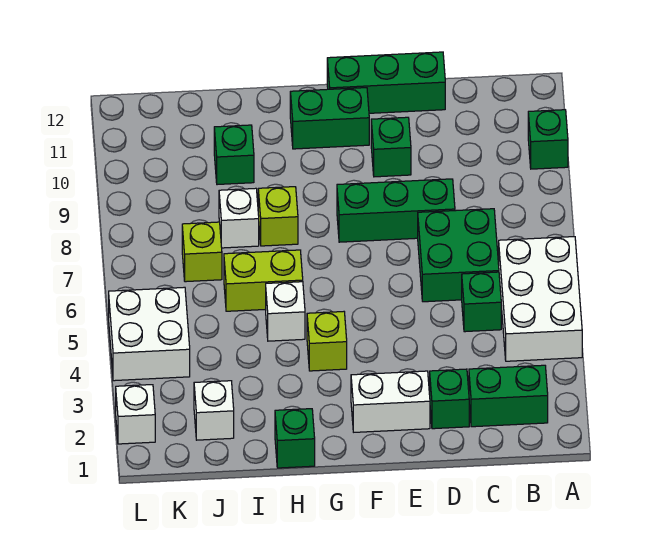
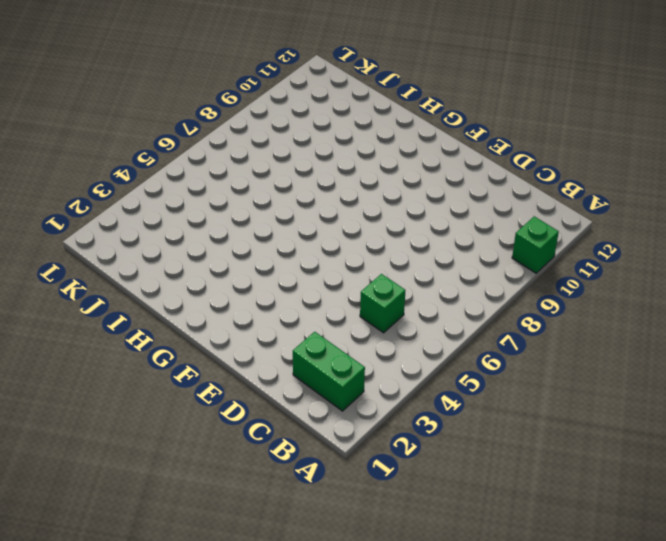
none -> white brick A4:B6 level 1
none -> green brick C6:D7 level 1
none -> green brick D2 level 1

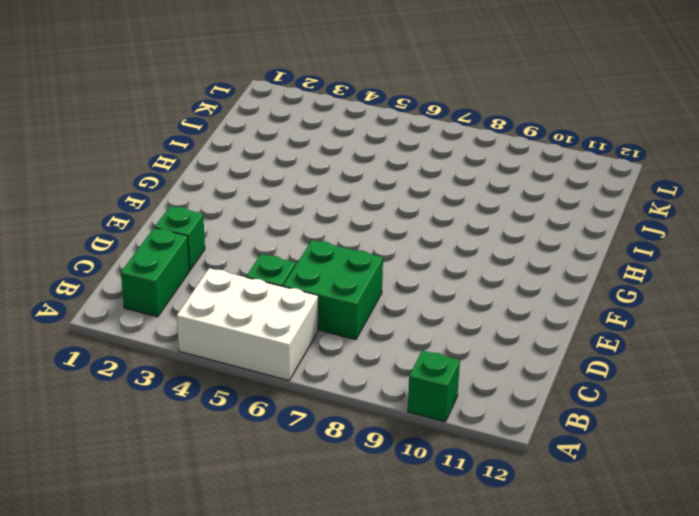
none -> green brick D8:F8 level 1
none -> green brick D12:F12 level 1
none -> white brick E2:F2 level 1

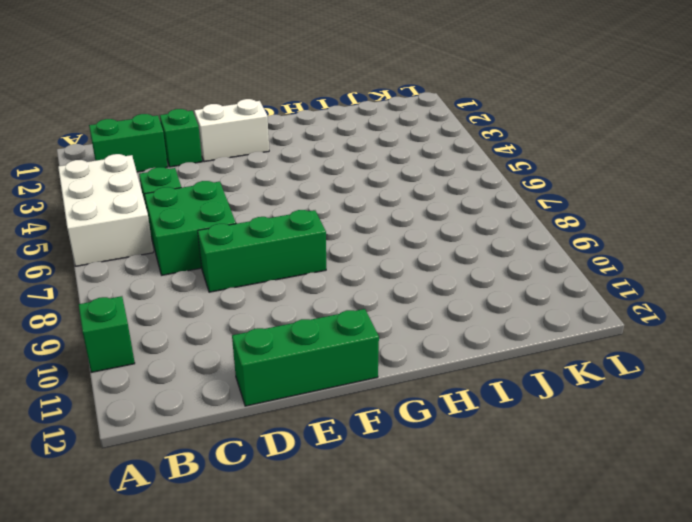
none -> green brick E10 level 1
none -> green brick F11:G11 level 1
none -> lime brick G4 level 1

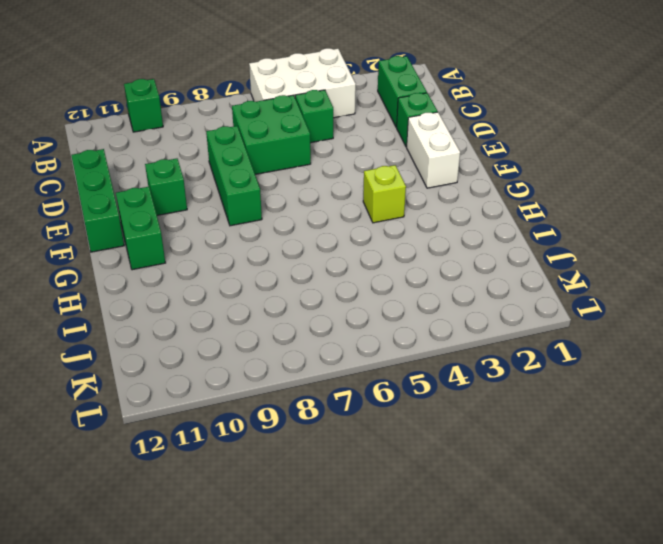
none -> green brick H1 level 1
none -> white brick H5 level 1
none -> lime brick H6:I6 level 1

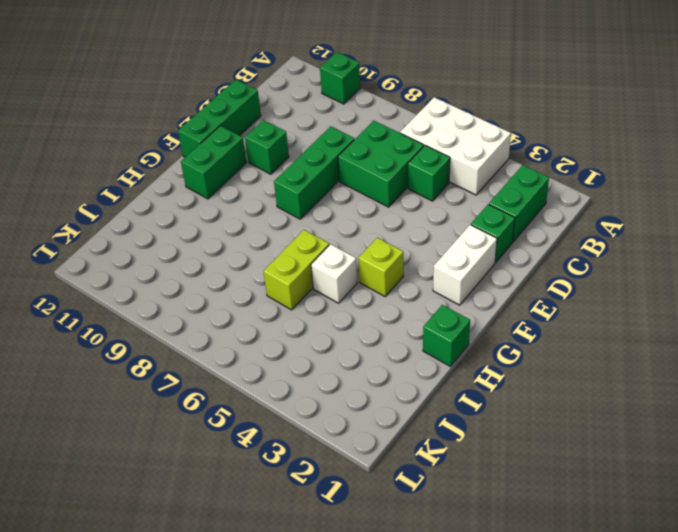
none -> lime brick H8 level 1
none -> white brick I8 level 1
none -> green brick I10 level 1

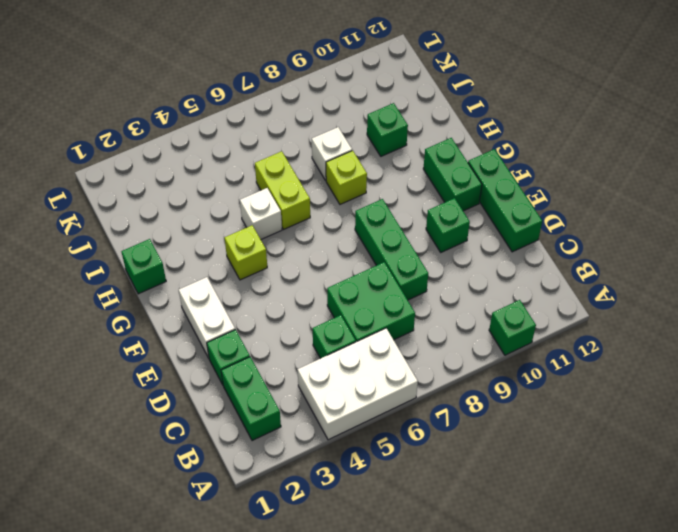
none -> white brick J2 level 1
none -> lime brick J7 level 1
none -> white brick K4:L5 level 1

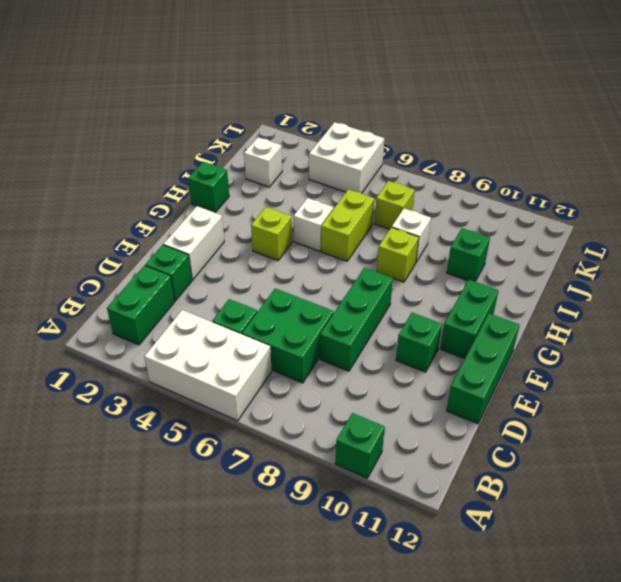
none -> white brick L2 level 1

